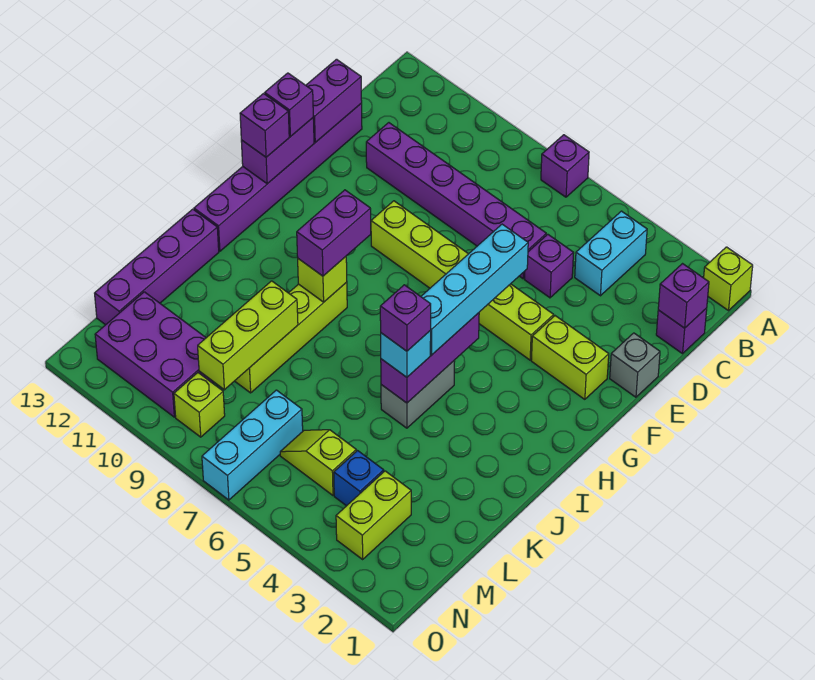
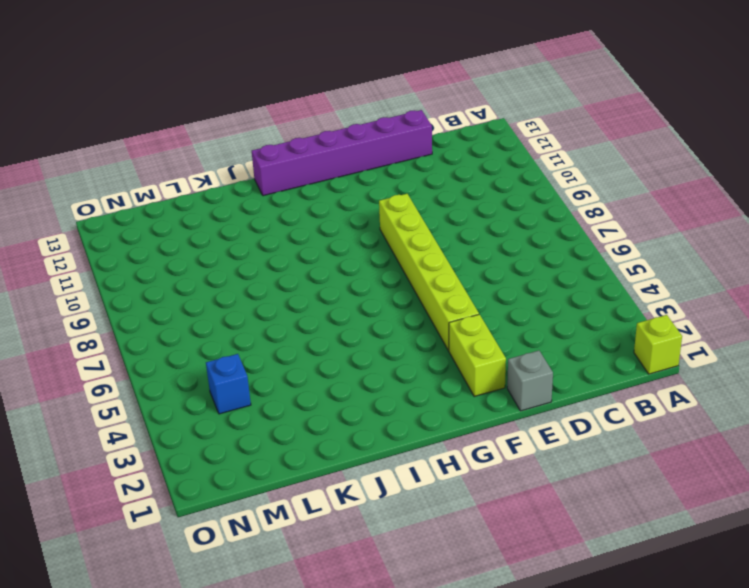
none -> purple brick A7 level 1
none -> cyan brick B4:C4 level 1
none -> purple brick C1 level 1
none -> purple brick D5 level 1

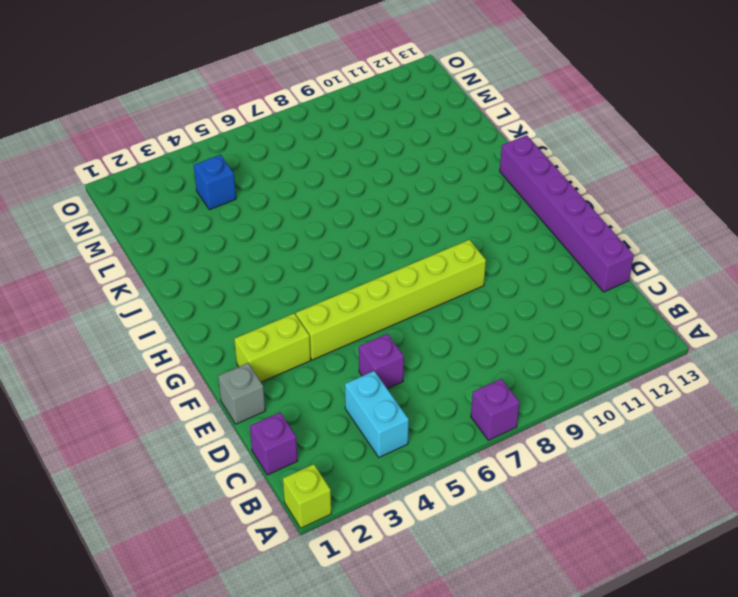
none -> purple brick D6:D11 level 1
none -> grey brick I5:J5 level 1
none -> lime brick I9:L9 level 1
none -> purple brick J13:M13 level 1

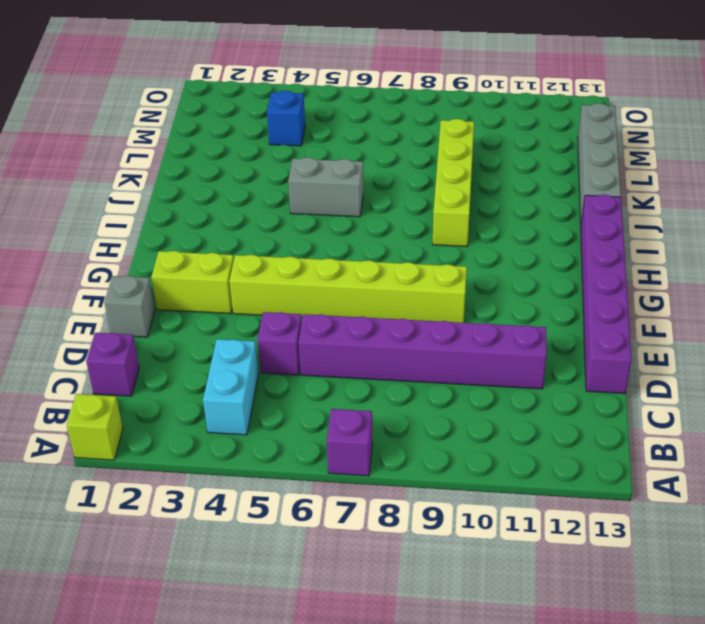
grey brick J5:J6 level 1 -> grey brick I5:J5 level 1
grey brick J13:M13 level 1 -> purple brick J13:M13 level 1
none -> lime brick M3:N3 level 1
none -> lime slope M5:M6 level 1 top 5
none -> cyan brick M7:O7 level 1
none -> purple brick M10:N12 level 1

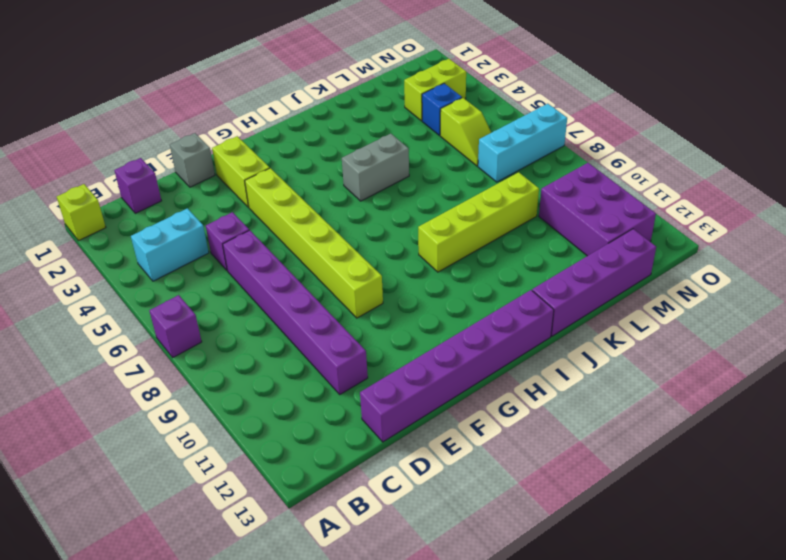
none -> lime brick N9 level 1
none -> purple brick C1 level 2
none -> purple brick D13:E13 level 2
none -> purple brick F13:G13 level 2

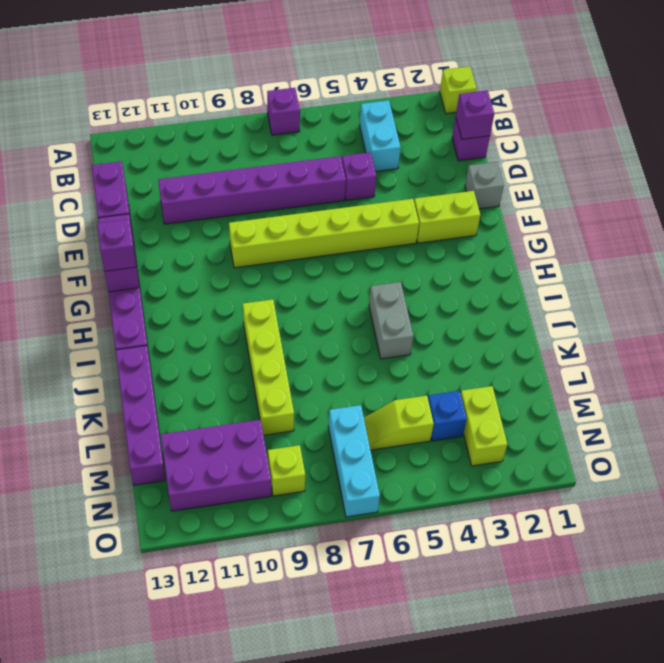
none -> purple brick H5:J5 level 2
none -> lime brick I9 level 2
none -> lime brick K9:M9 level 2
none -> cyan brick F5:I5 level 3

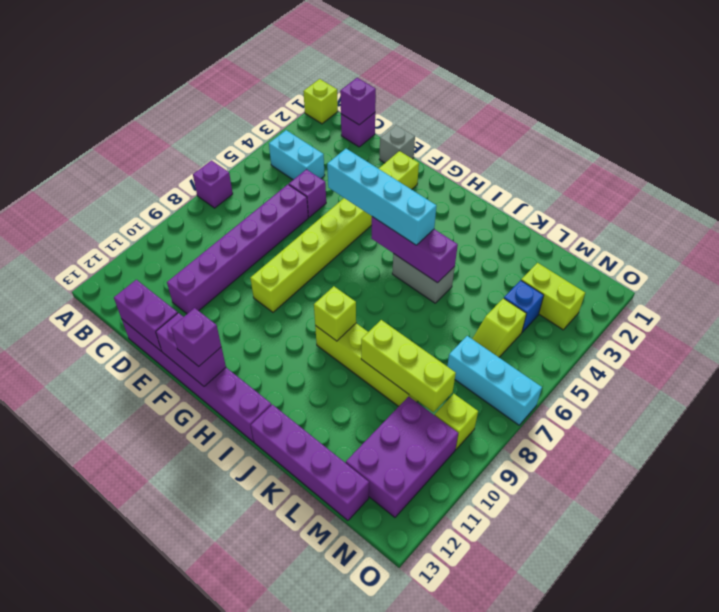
none -> purple brick F13 level 3
none -> purple brick H9:I9 level 3
none -> cyan brick J5 level 3
none -> purple brick J5 level 4

